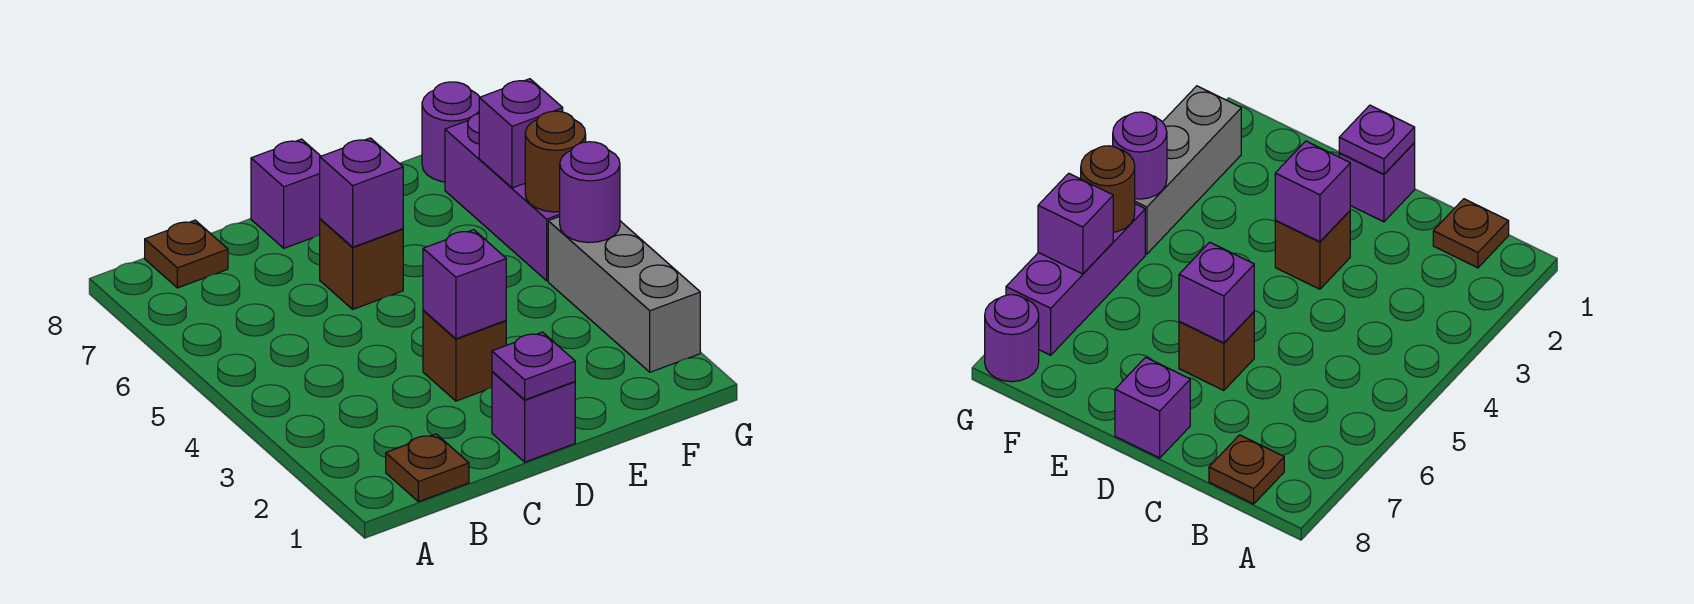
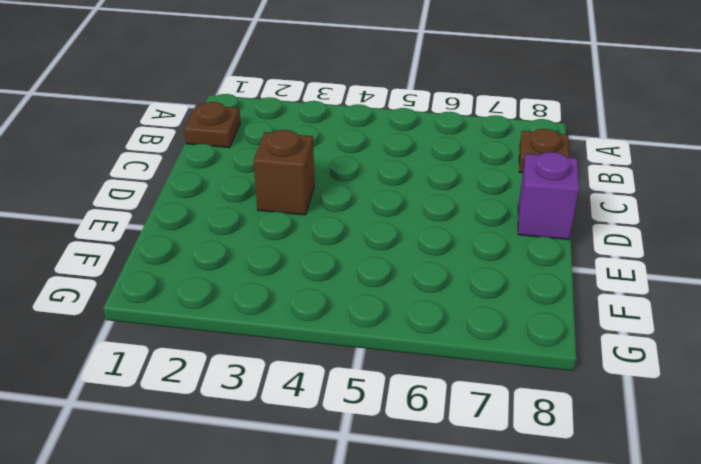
none -> purple brick D1 level 1
none -> brown brick D6 level 1
none -> grey brick G2:G4 level 1

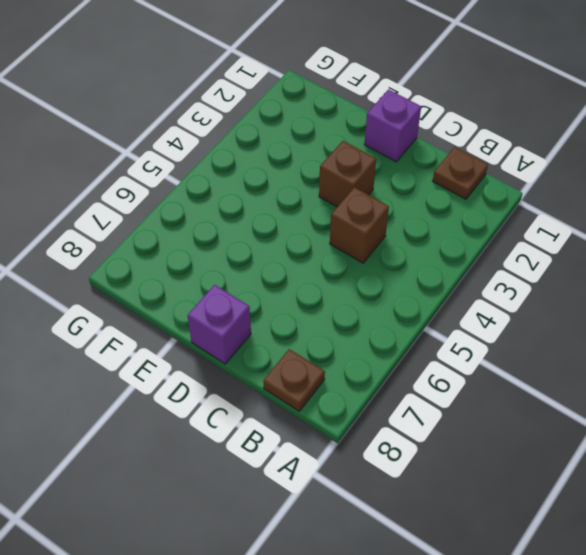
brown brick C4 level 1 -> brown brick D6 level 1
none -> grey brick G2:G4 level 1
none -> purple brick G5:G7 level 1
none -> purple round brick G8 level 1

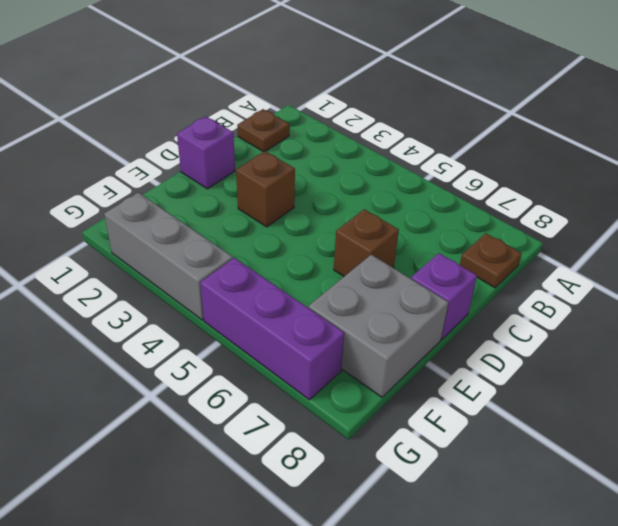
grey brick E7:F8 level 1 -> none
none -> purple round brick G8 level 1
none -> purple plate D1 level 2
none -> purple brick D3 level 2

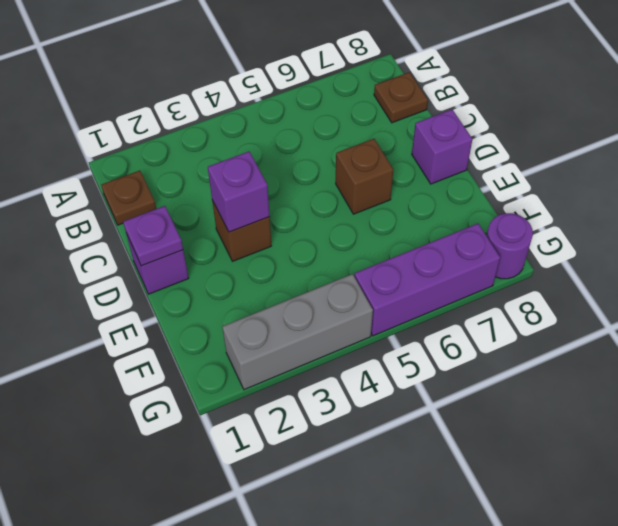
none -> purple brick D6 level 2
none -> purple round brick G4 level 2
none -> brown round brick G5 level 2

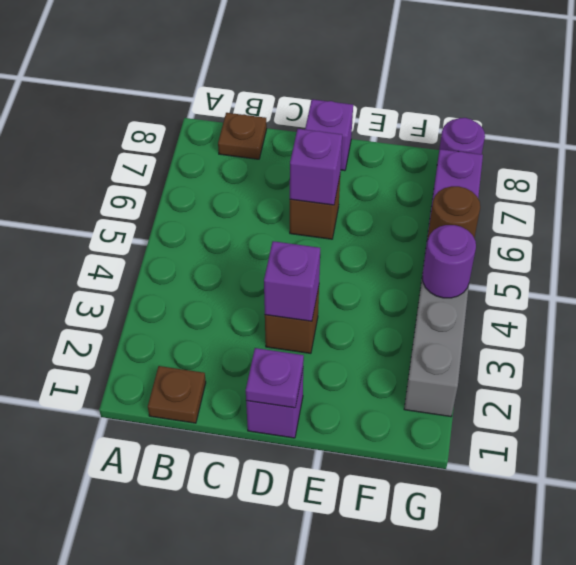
none -> purple brick G6 level 2

